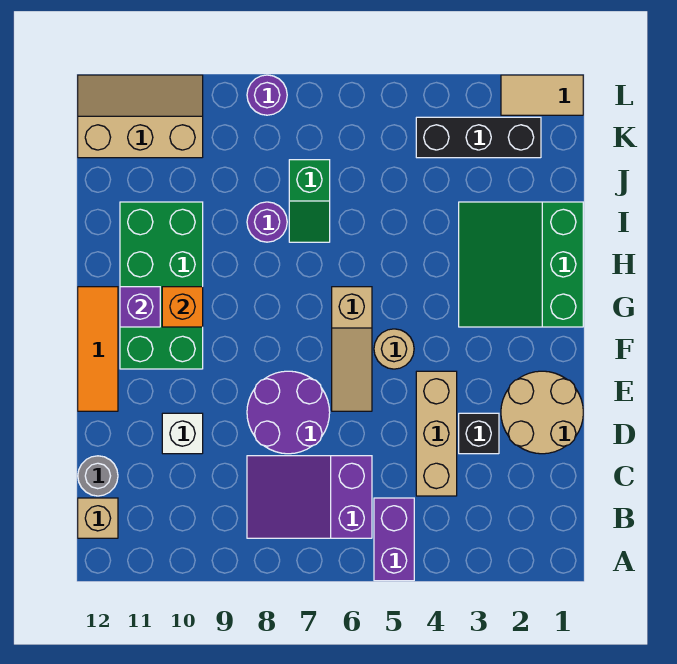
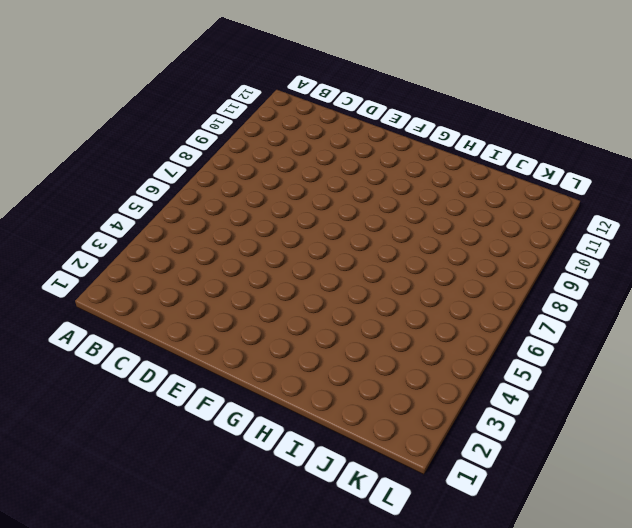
none -> purple brick A5:B5 level 1
none -> purple slope B6:C8 level 1 top 6
none -> tan brick B12 level 1

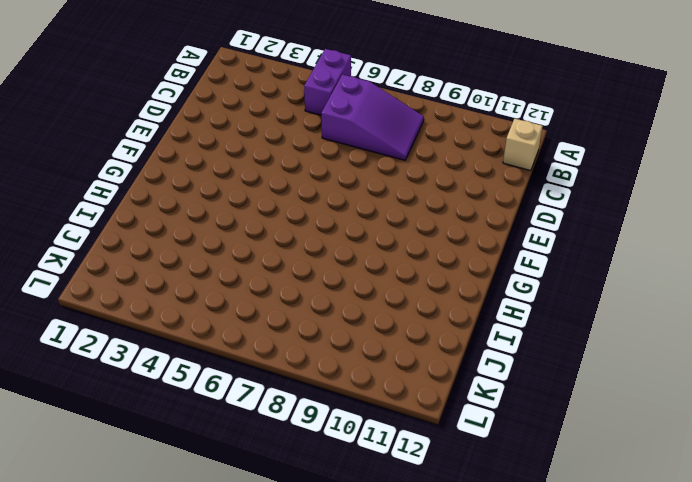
none -> tan brick C4:E4 level 1
none -> grey round brick C12 level 1
none -> tan round brick D1:E2 level 1

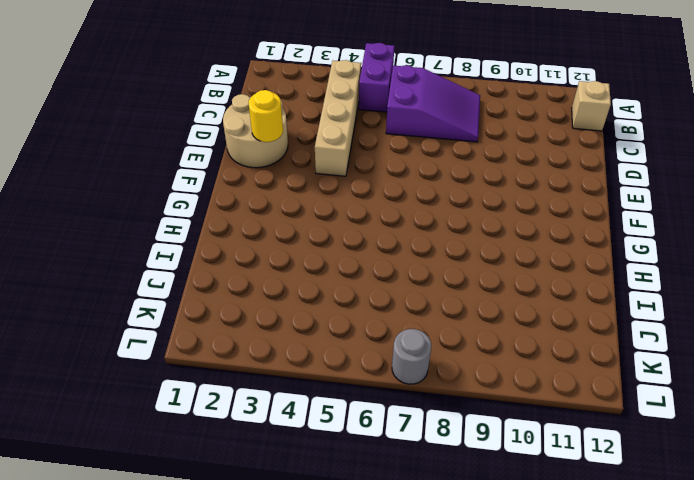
tan brick B4:E4 level 1 -> tan brick C4:E4 level 1
yellow round brick E2 level 2 -> none
grey round brick L7 level 1 -> grey round brick C12 level 1
none -> black brick D3 level 1
none -> purple round brick D7:E8 level 1
none -> white brick D10 level 1

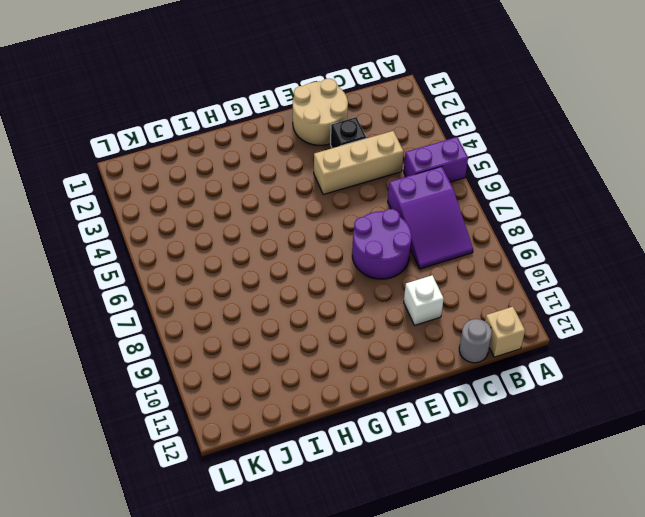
none -> tan slope E6:G6 level 1 top G
none -> orange tile E12:G12 level 1
none -> tan round brick F5 level 1

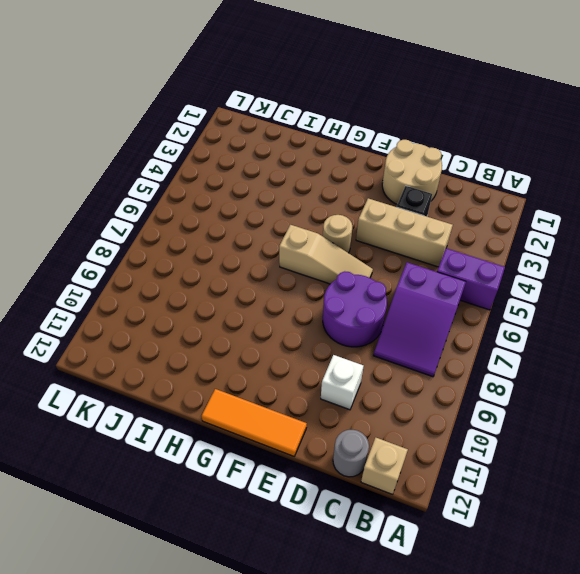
none -> green brick F10:I11 level 1
none -> green slope G1:I3 level 1 top 1
none -> green slope I7:J7 level 1 top J

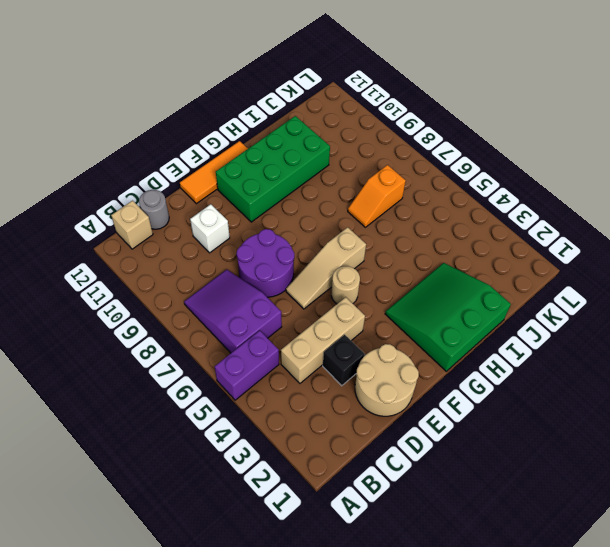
orange slope I7:J7 level 1 top J -> green slope I7:J7 level 1 top J
none -> purple round brick I8 level 1
none -> black brick K2:K4 level 1
none -> tan slope K10:L12 level 1 top K

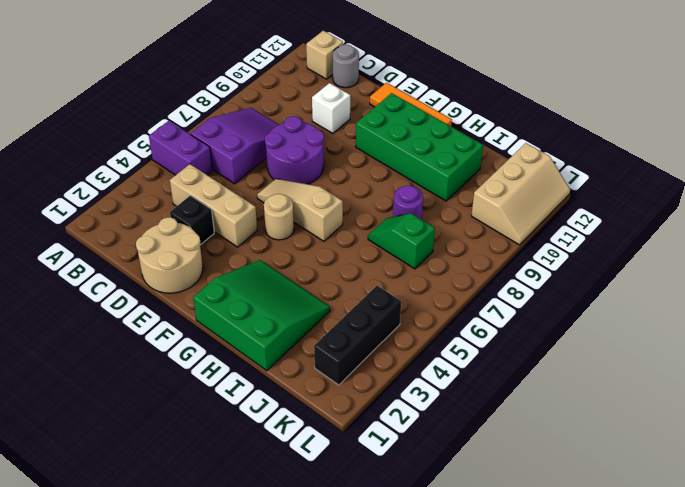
none -> tan tile L1:L2 level 1
none -> purple round brick L8 level 1
none -> orange brick G10 level 2

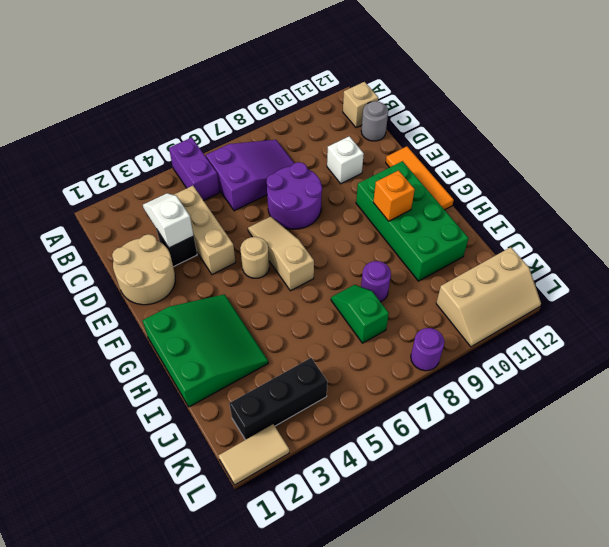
white slope C3:D3 level 2 top D -> none
none -> purple brick G11 level 2

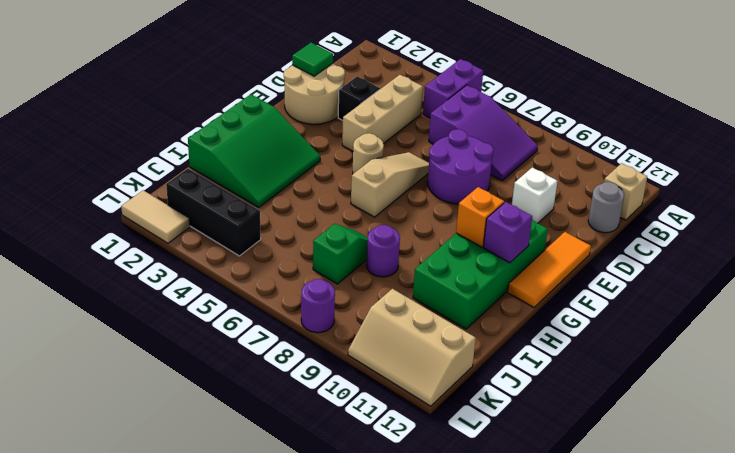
green tile D1 level 2 -> none

